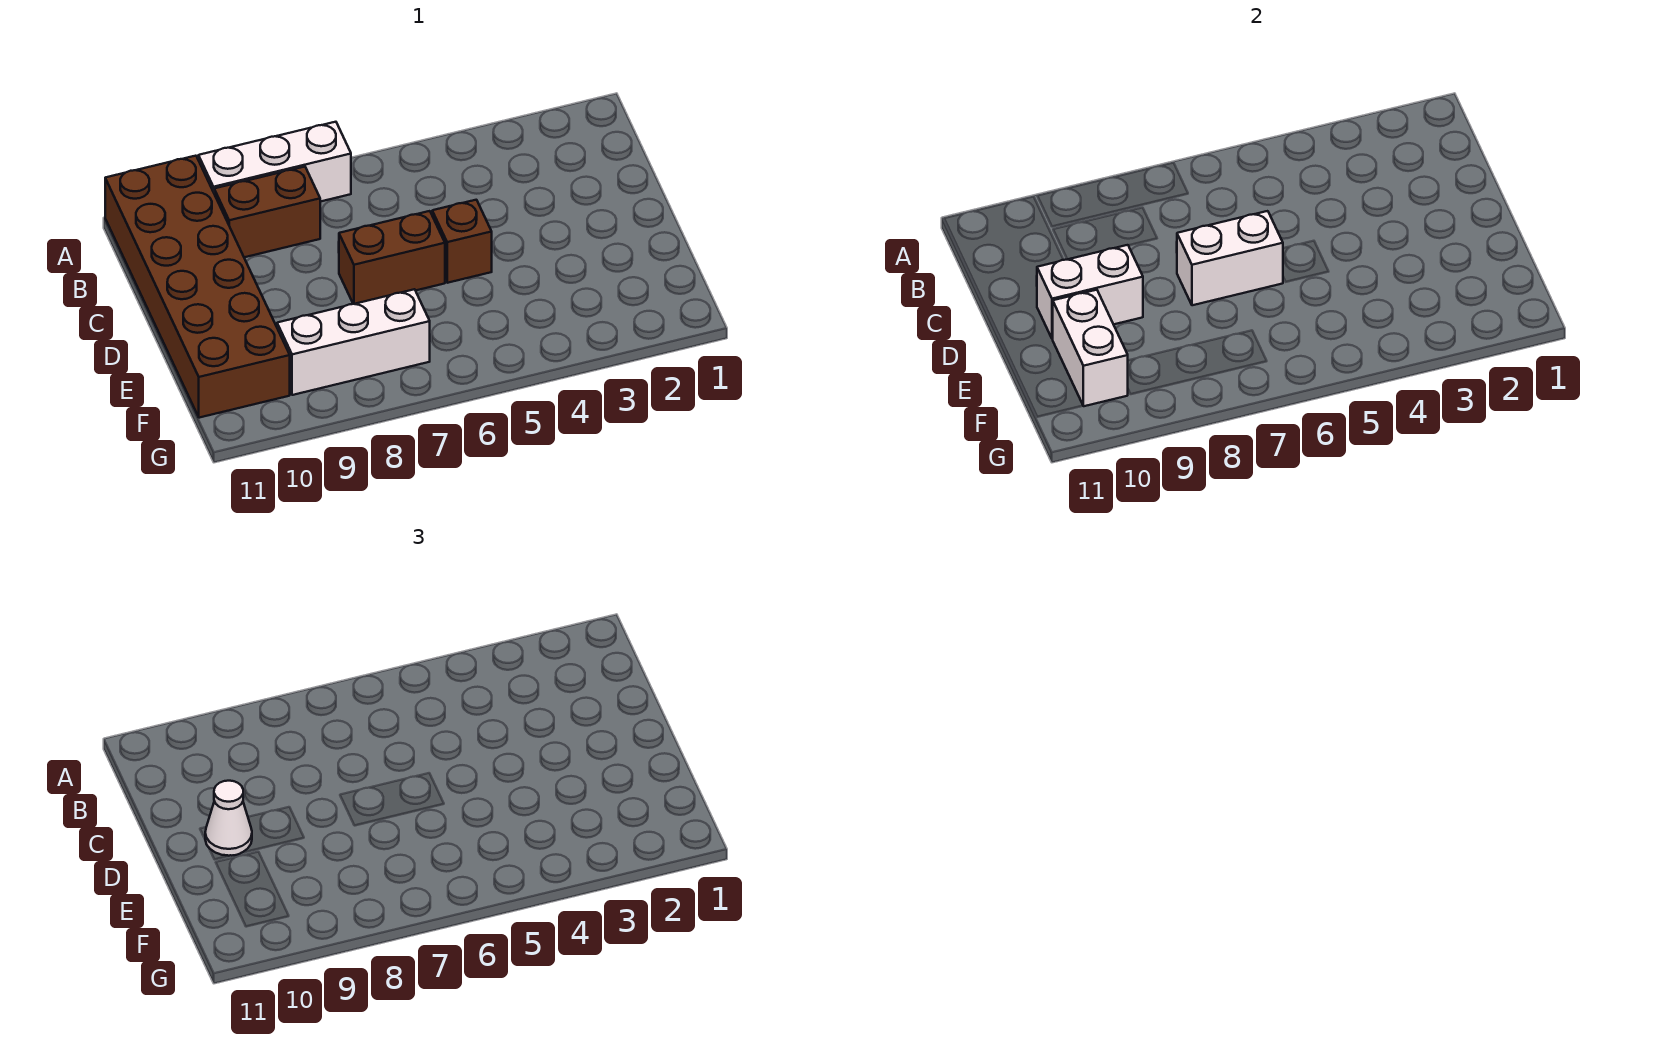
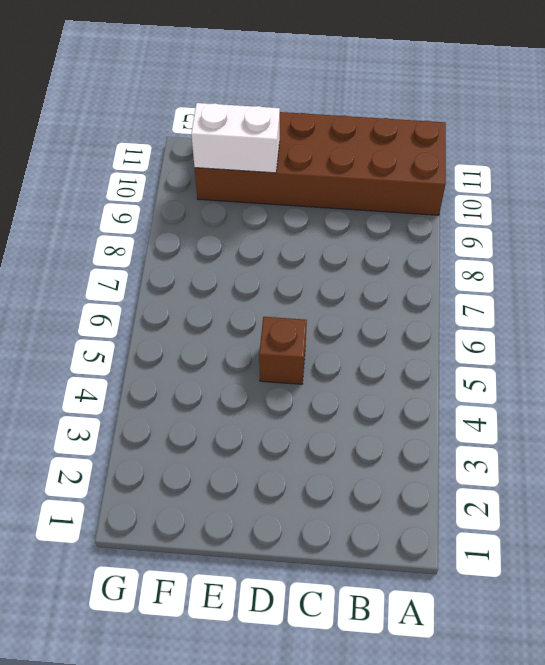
none -> white brick A7:A9 level 1
none -> brown brick B8:B9 level 1

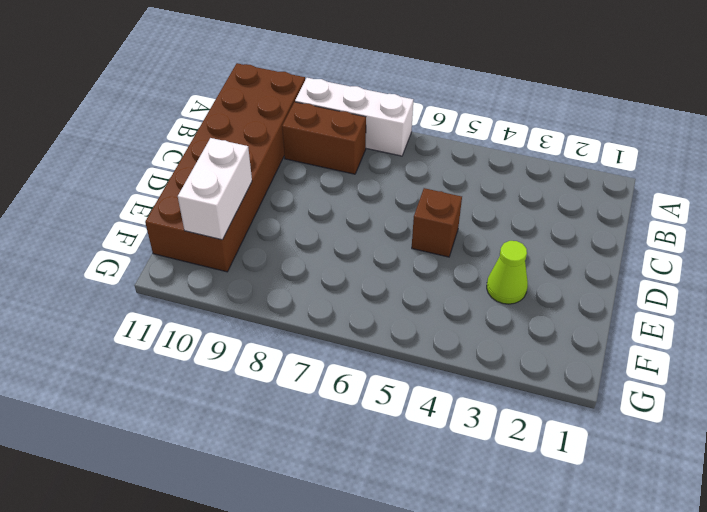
lime cone E3 level 1 -> none
none -> brown brick D6:D7 level 1
none -> white brick F7:F9 level 1

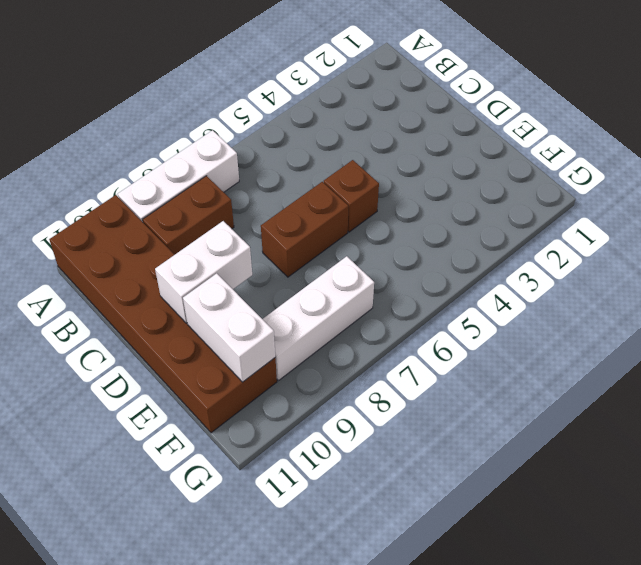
none -> white brick D6:D7 level 2
none -> white cone D10 level 3

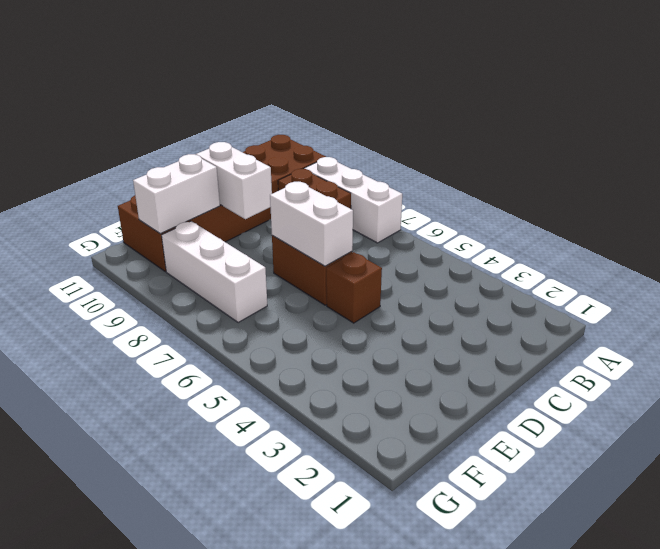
none -> white cone D10 level 3

